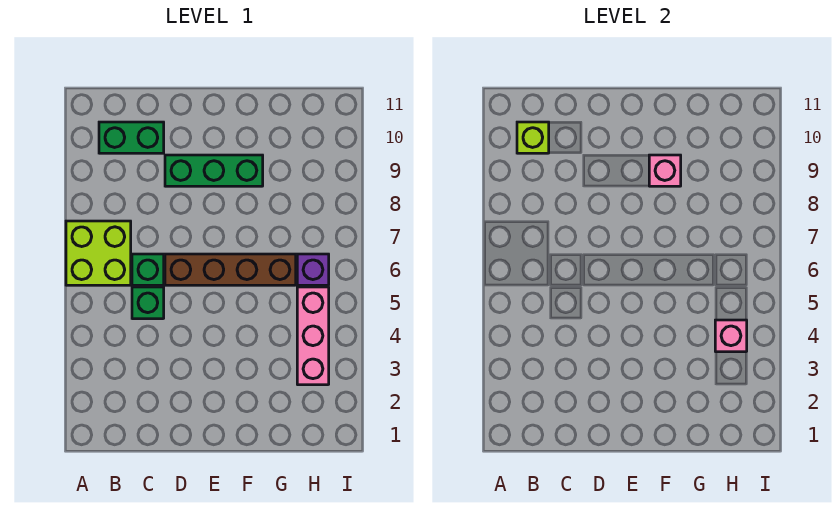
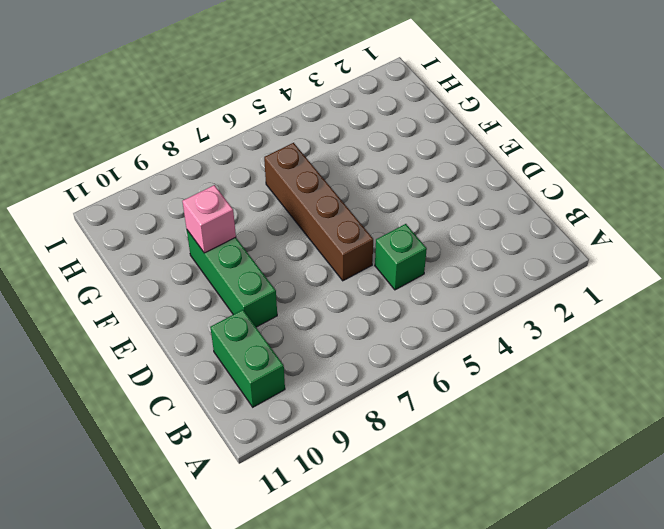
none -> lime brick A6:B7 level 1
none -> green brick C6 level 1

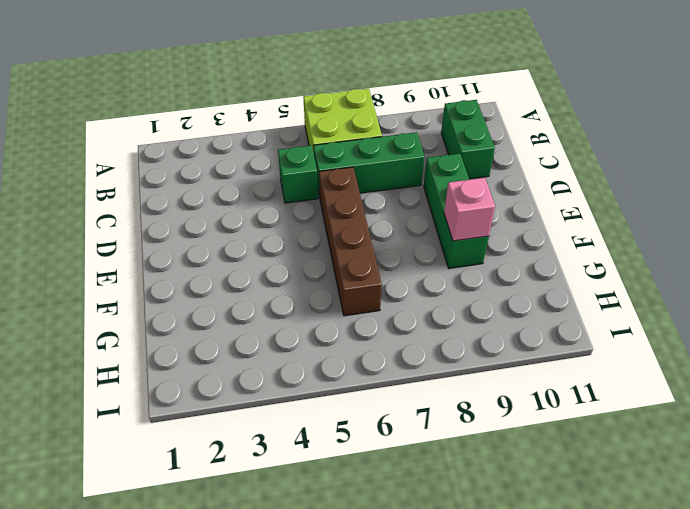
green brick C6:C8 level 1 -> green brick C6 level 1
none -> pink brick H3:H5 level 1
none -> purple brick H6 level 1

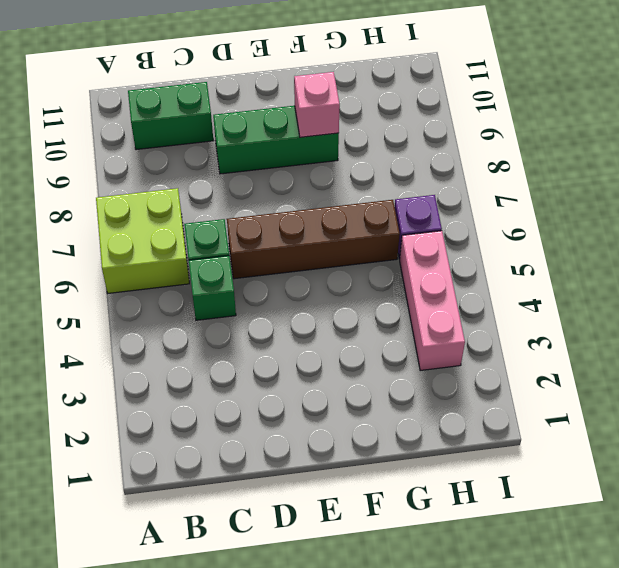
none -> lime brick B10 level 2
none -> pink brick H4 level 2

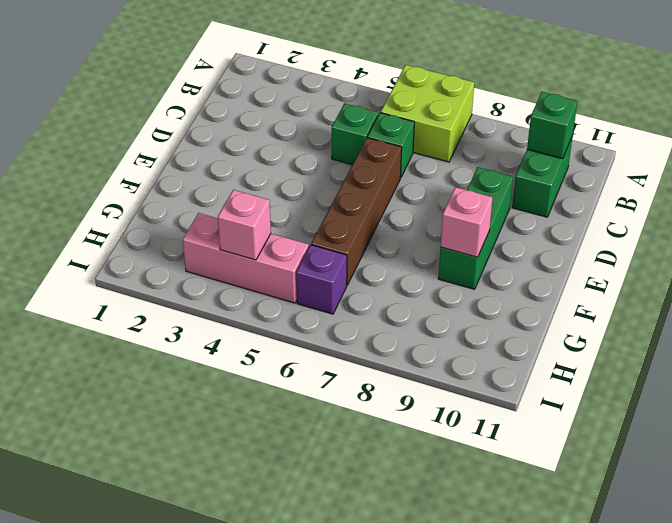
green brick B10 level 2 -> lime brick B10 level 2

